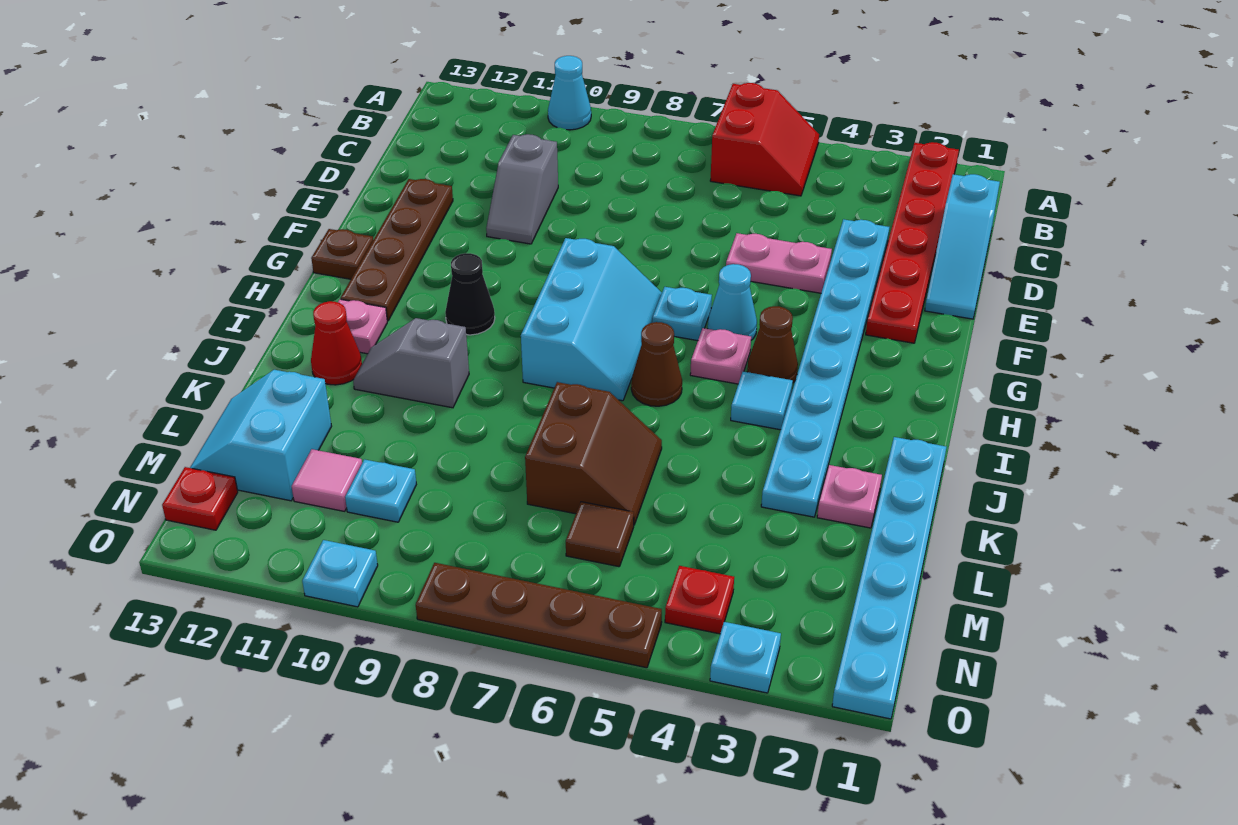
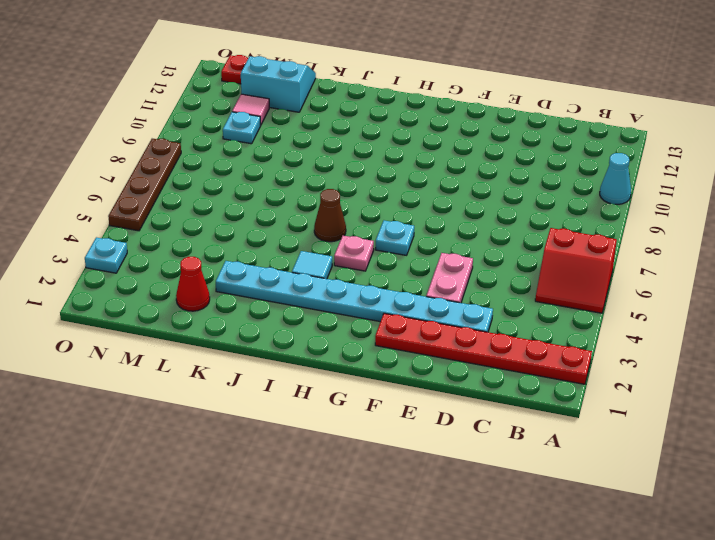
red cone L2 level 1 -> red cone J12 level 1
none -> cyan slope C1:E1 level 1 top C
none -> grey slope D10:E10 level 1 top D
none -> brown plate E12:H12 level 1
none -> cyan cone G5 level 1

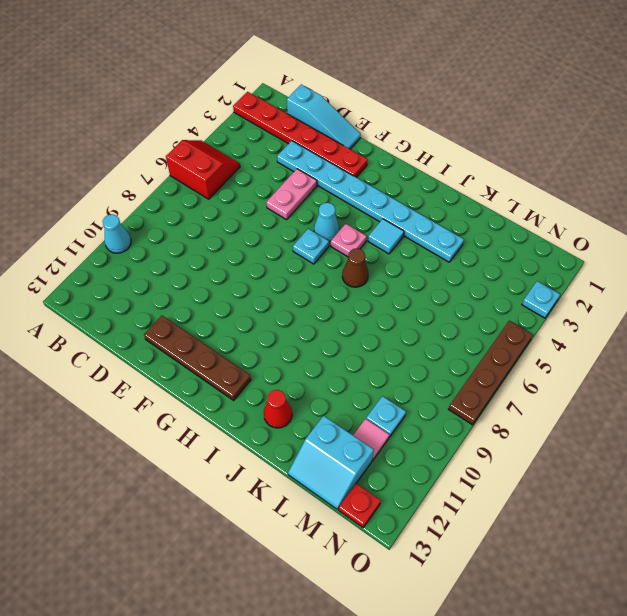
none -> grey slope D10:E10 level 1 top D
none -> cyan slope G7:I8 level 1 top 8
none -> brown plate G13 level 1
none -> brown cone H4 level 1

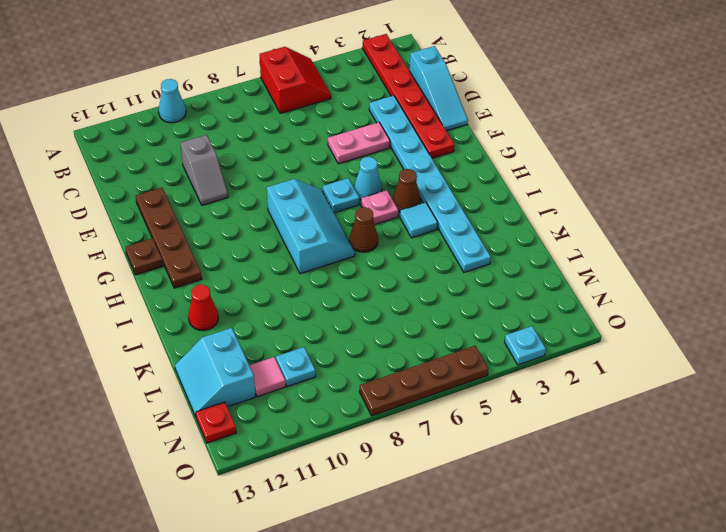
none -> black cone H10 level 1
none -> pink plate I12 level 1
none -> cyan plate J1:O1 level 1
none -> grey slope J10:J11 level 1 top 10

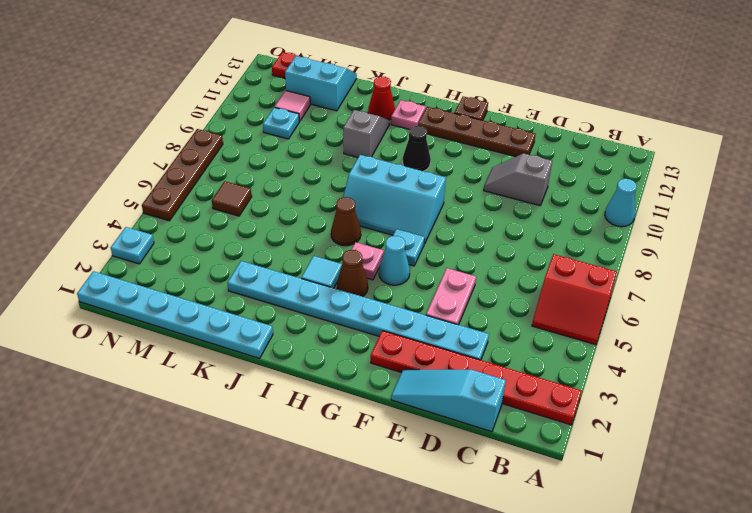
none -> pink plate K2 level 1
none -> brown slope K6:L7 level 1 top 7
none -> red plate N4 level 1
none -> cyan plate O10 level 1

